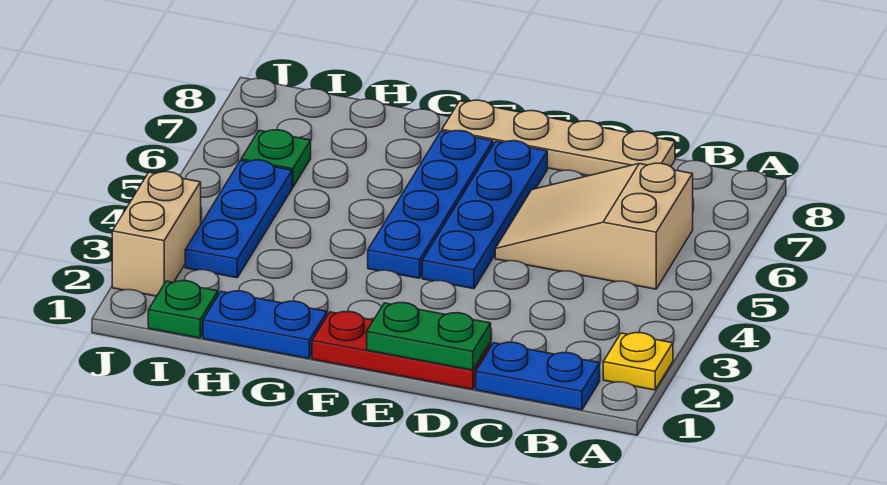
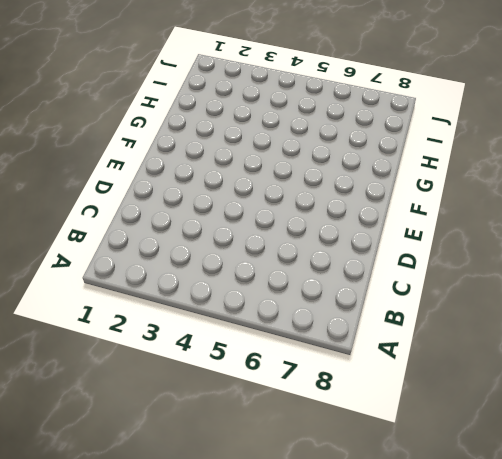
none -> yellow plate A2 level 1
none -> blue plate B1:C1 level 1
none -> tan slope B5:D6 level 1 top B

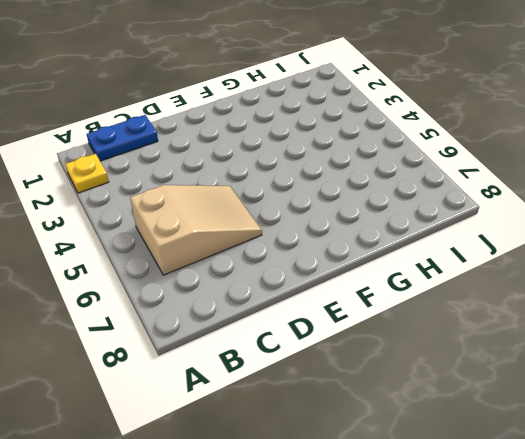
none -> tan plate C8:F8 level 1
none -> red plate D1:F1 level 1
none -> blue plate E4:E7 level 1

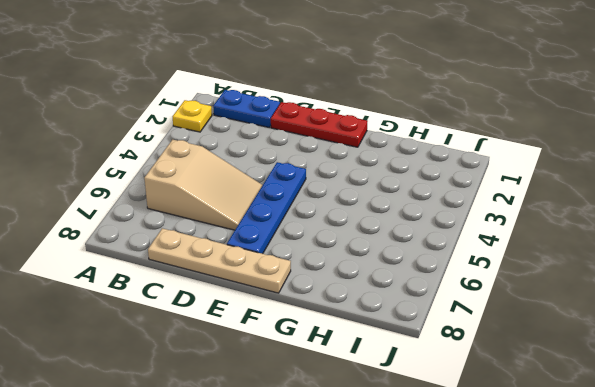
none -> blue plate F4:F7 level 1
none -> blue plate G1:H1 level 1
none -> green plate I1 level 1

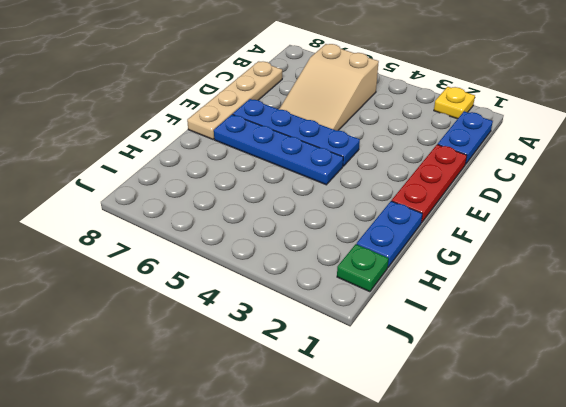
none -> blue plate I3:I5 level 1
none -> green plate I6 level 1
none -> tan brick J2:J3 level 1

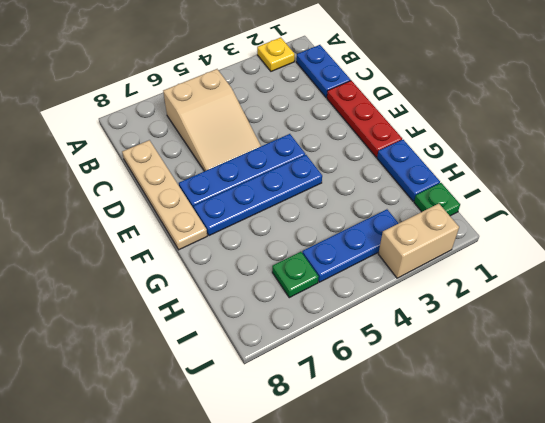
none -> green plate D1:E1 level 2

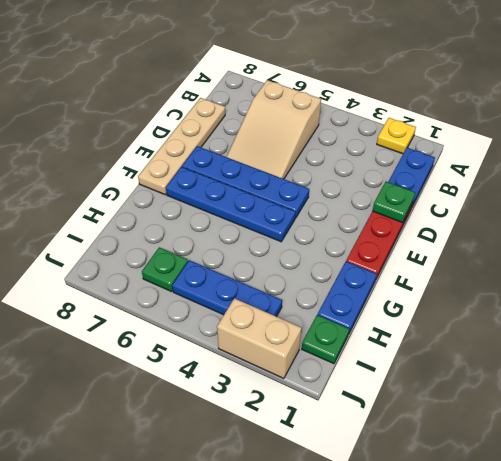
green plate D1 level 2 -> green plate D1:E1 level 2

